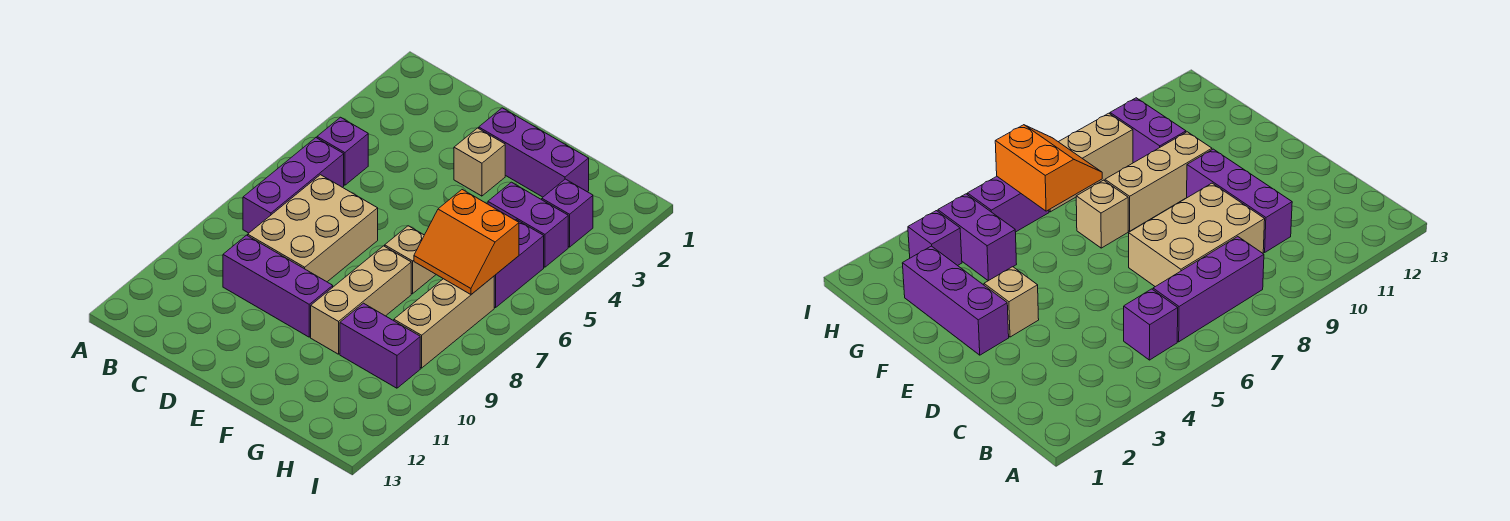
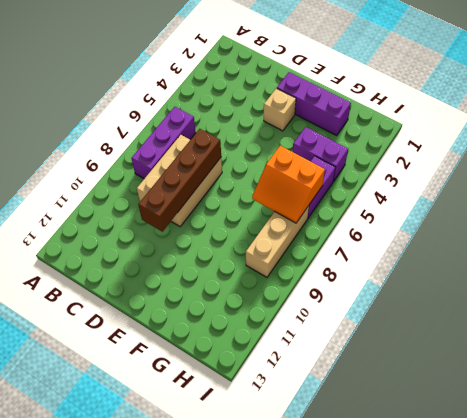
brown brick D7:D10 level 2 -> none
none -> purple brick B5 level 1
none -> purple brick C10:E10 level 1
none -> tan brick F7 level 1

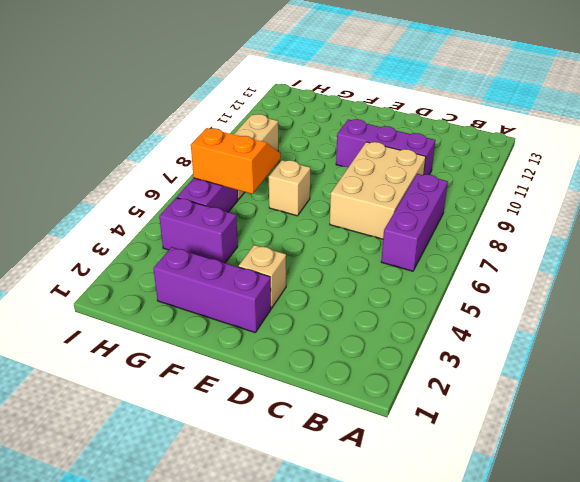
none -> purple brick B5 level 1
none -> tan brick F8:F10 level 1
none -> purple brick G10:H10 level 1

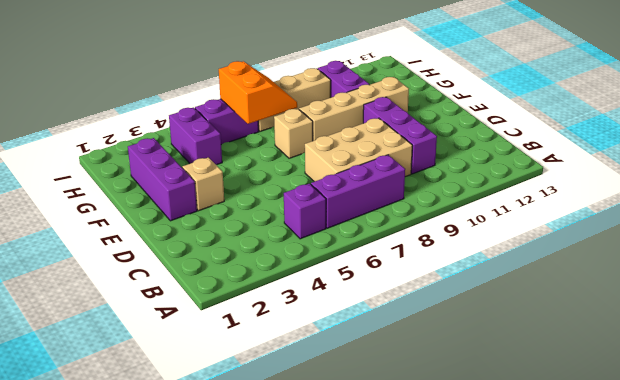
tan brick F8:F11 level 1 -> tan brick F8:F10 level 1
none -> purple brick H3 level 1

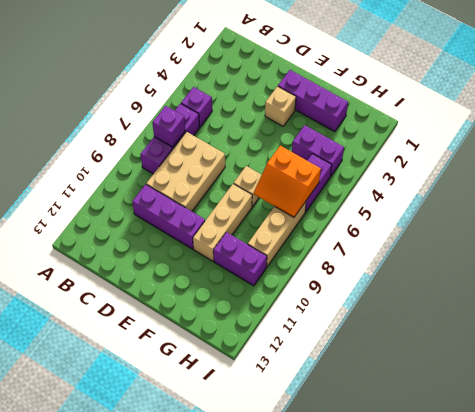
purple brick B7 level 2 -> purple brick H3 level 1

